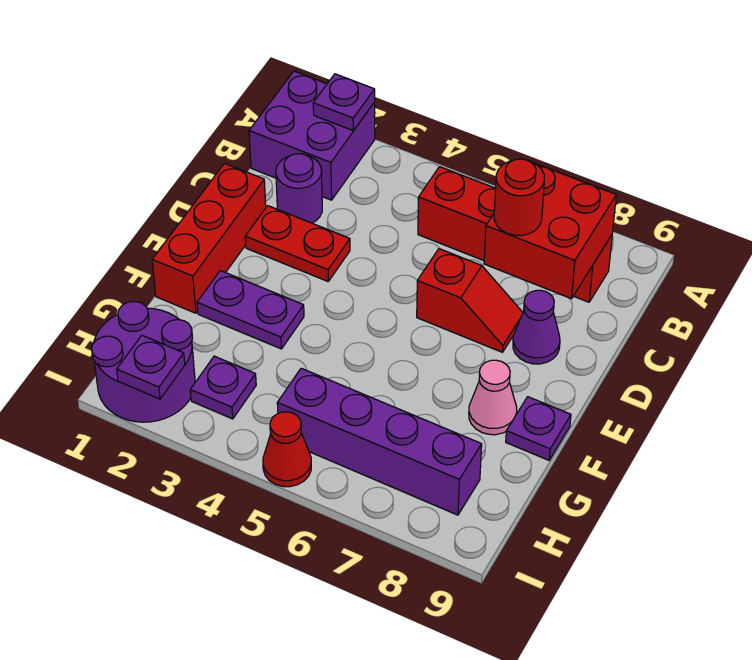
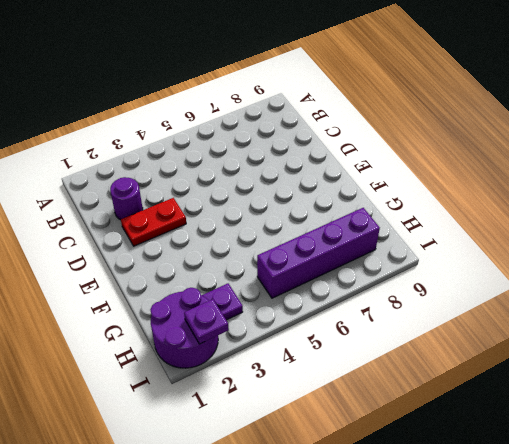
none -> purple brick A1:B2 level 1
none -> red brick B5:B8 level 1
none -> red brick D1:F1 level 1

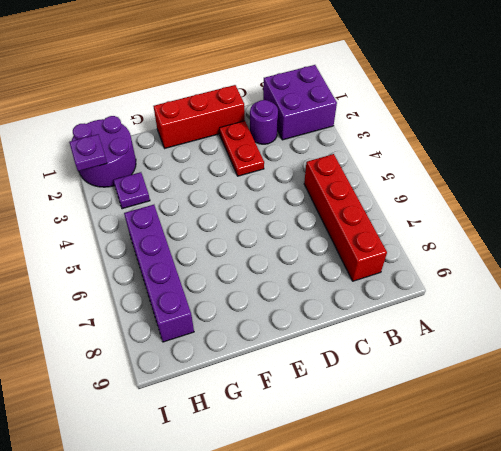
none -> red slope D6:D7 level 1 top 6
none -> purple cone D8 level 1
none -> purple plate F2:F3 level 1

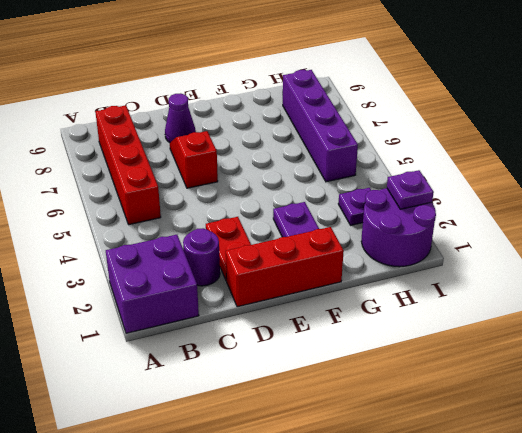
none -> pink cone F8 level 1
none -> purple plate F9 level 1
none -> red cone I5 level 1

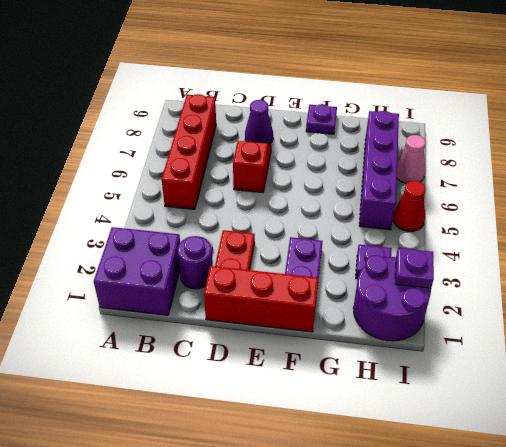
pink cone I7 level 1 -> pink cone F8 level 1
none -> purple plate A2 level 2
none -> red brick B7:C8 level 2
none -> red round brick C7 level 3

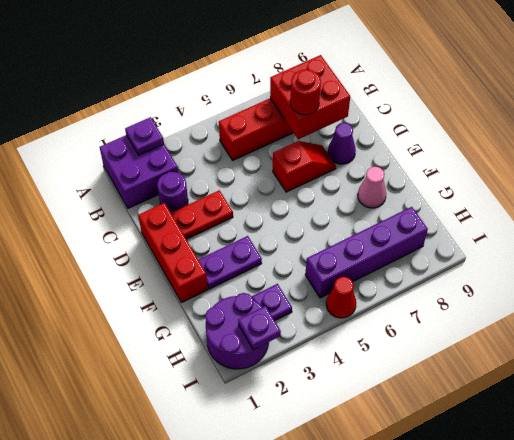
none -> purple plate F9 level 1

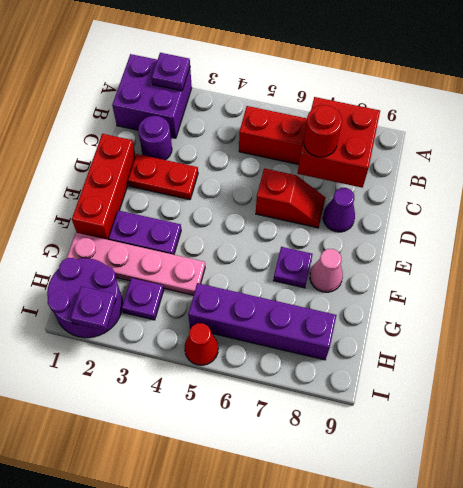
purple plate F7 level 1 -> purple plate F9 level 1
pink plate G1:G4 level 1 -> none

